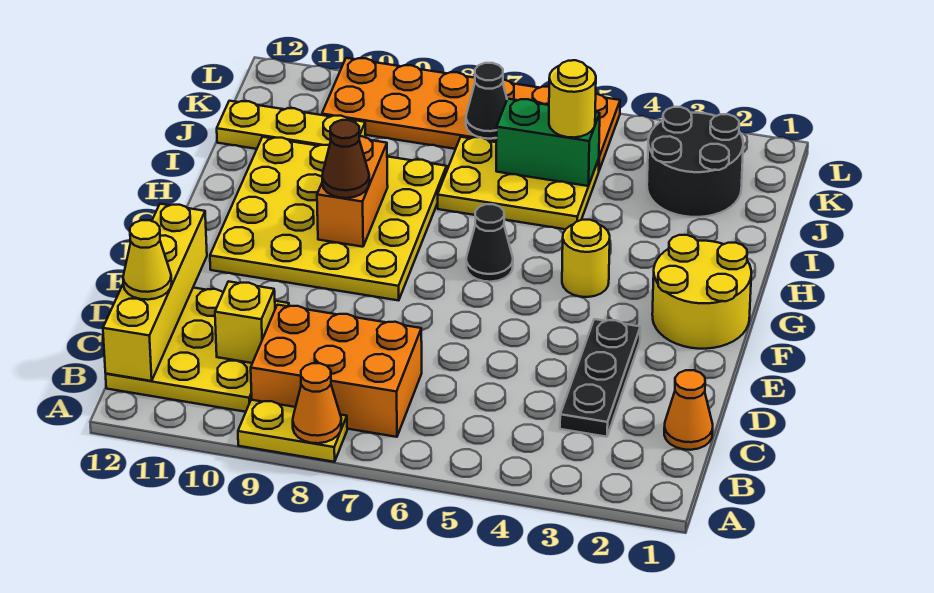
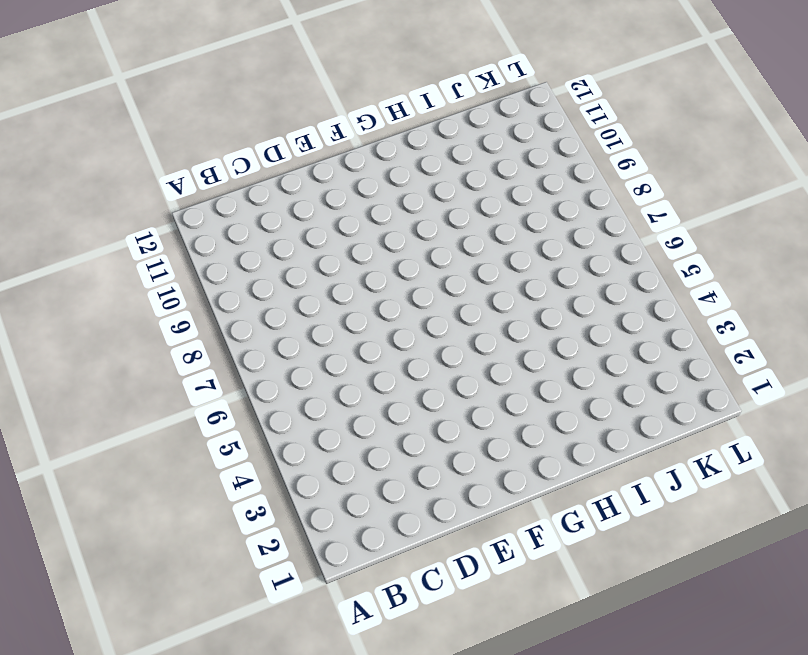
none -> yellow plate A8:A9 level 1
none -> orange brick B7:C9 level 1
none -> yellow plate B10:D12 level 1

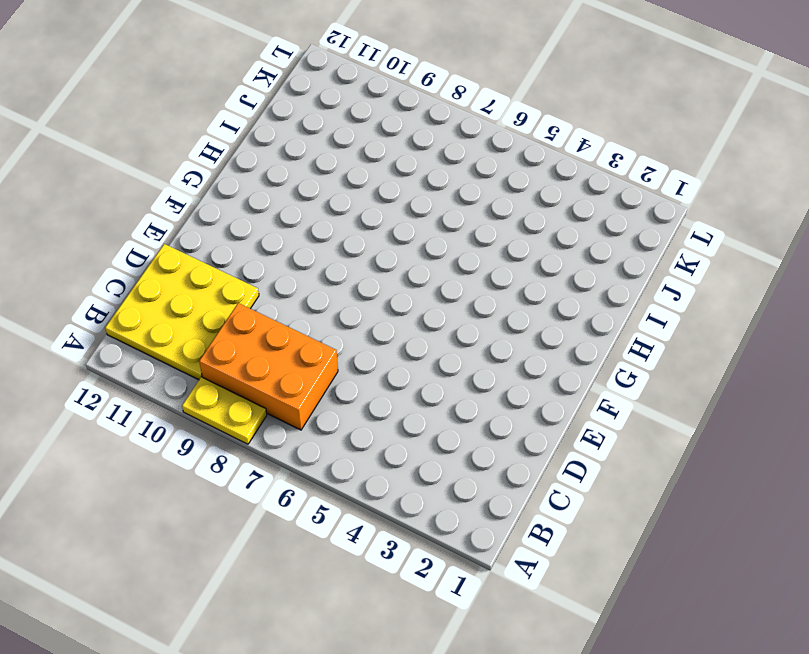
none -> orange cone C1 level 1
none -> black plate C3:E3 level 1
none -> yellow round brick F1:G2 level 1

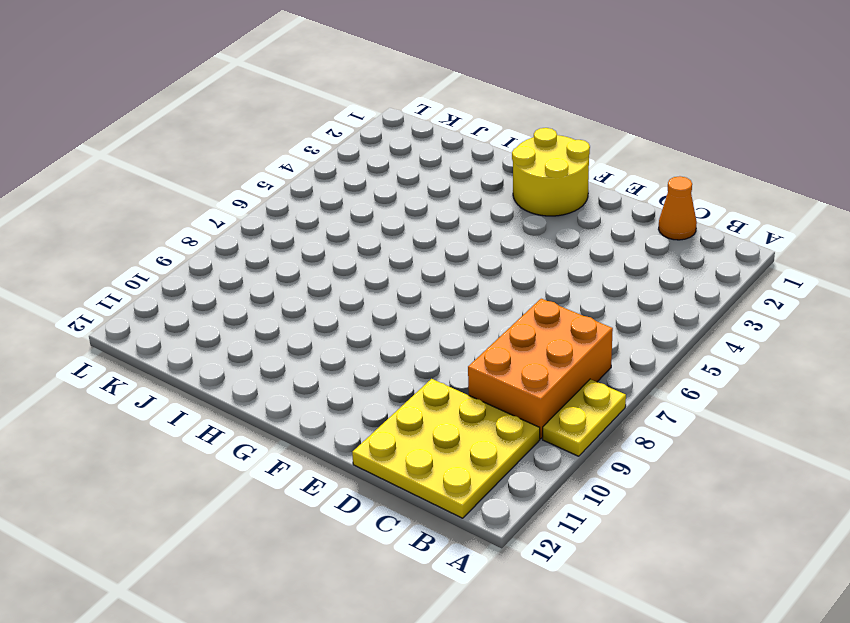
none -> black plate C3:E3 level 1
none -> yellow plate F8:I11 level 1
none -> yellow round brick G4 level 1

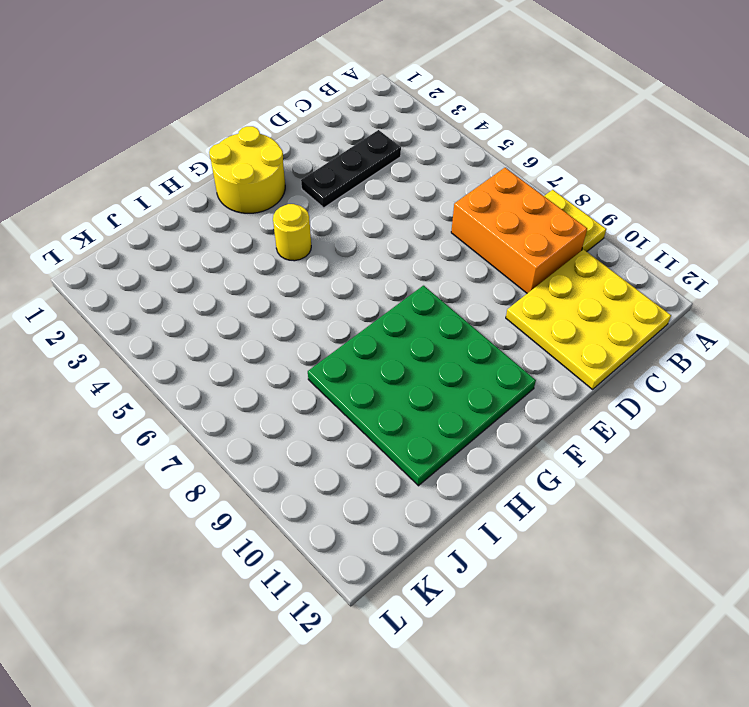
green plate F8:I11 level 1 -> yellow plate F8:I11 level 1
none -> orange cone C1 level 1
none -> black cone G6 level 1
none -> yellow plate I5:J7 level 1

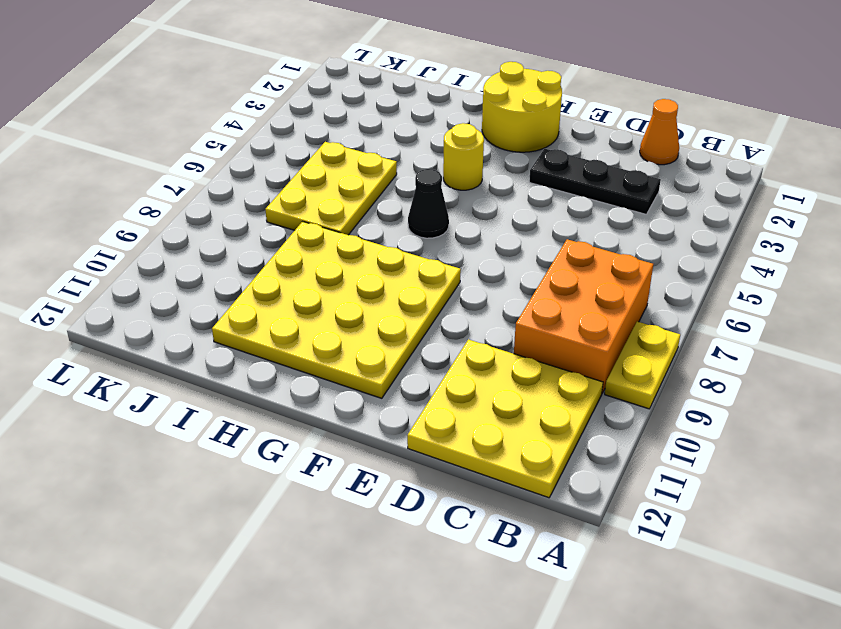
none -> black round brick J2:K3 level 1
none -> yellow plate J10:J12 level 1
none -> orange plate K5:L10 level 1

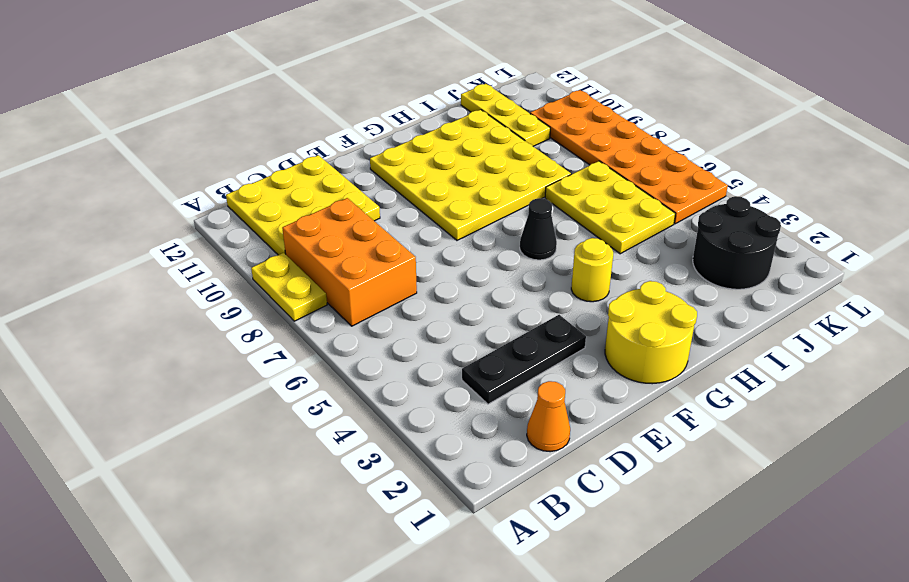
none -> orange cone A8 level 2
none -> yellow brick B12:E12 level 2
none -> yellow brick C10 level 2

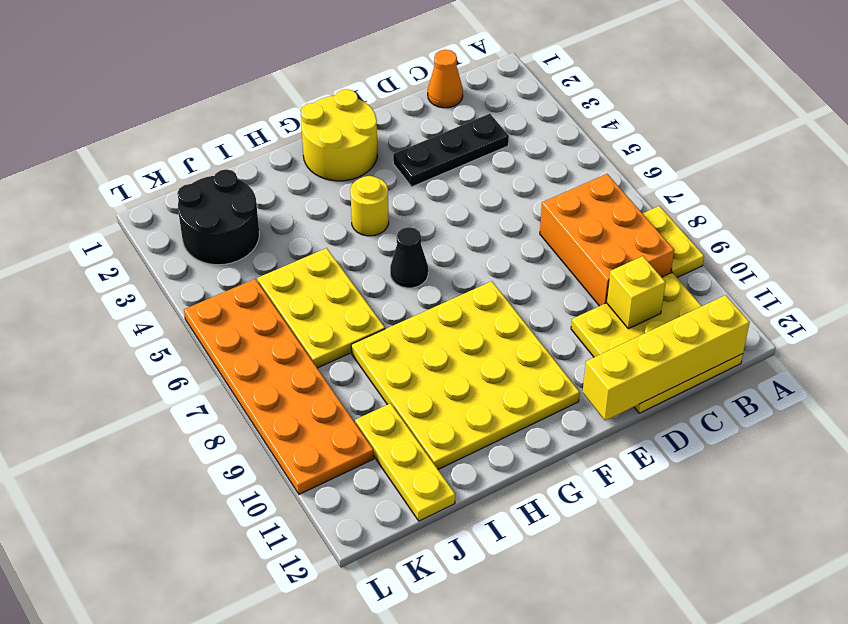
none -> orange cone A8 level 2
none -> orange brick G9:H9 level 2
none -> green brick J5:J6 level 2

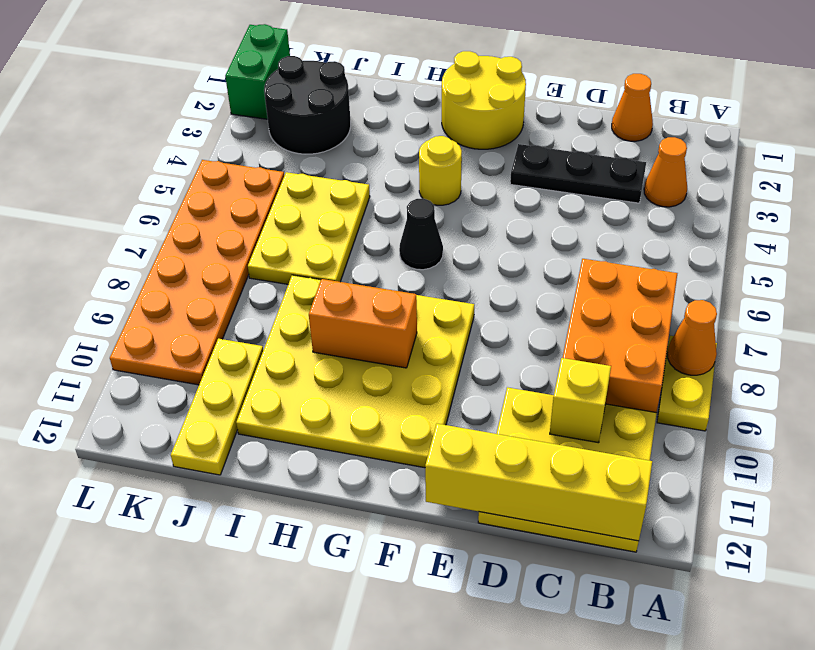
orange cone B3 level 1 -> none
green brick L1:L2 level 1 -> green brick J5:J6 level 2
none -> black cone K7 level 2
none -> yellow cone C12 level 3
none -> brown cone G9 level 3

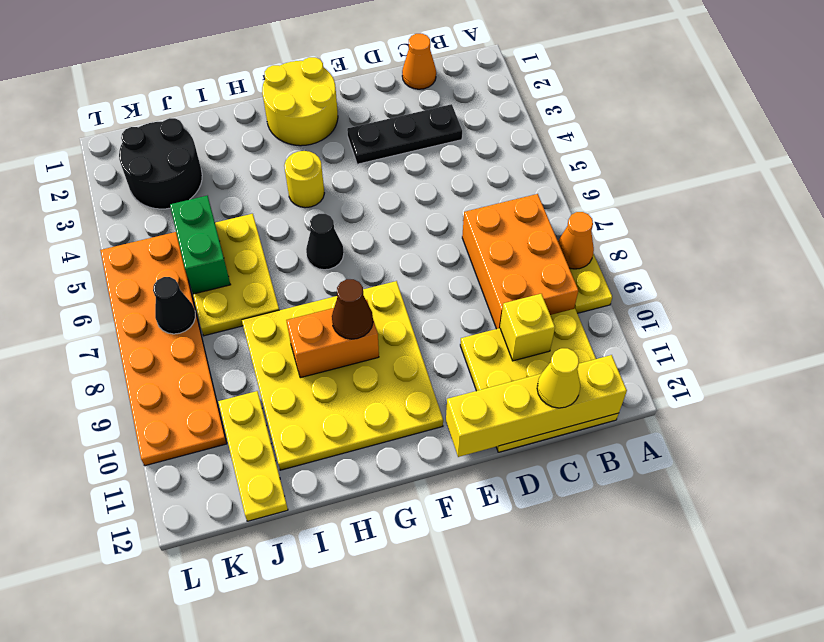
none -> yellow round brick J5 level 3

